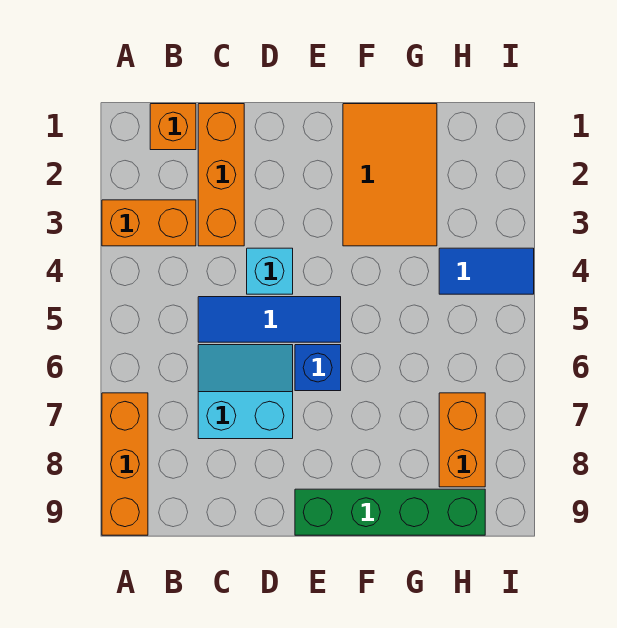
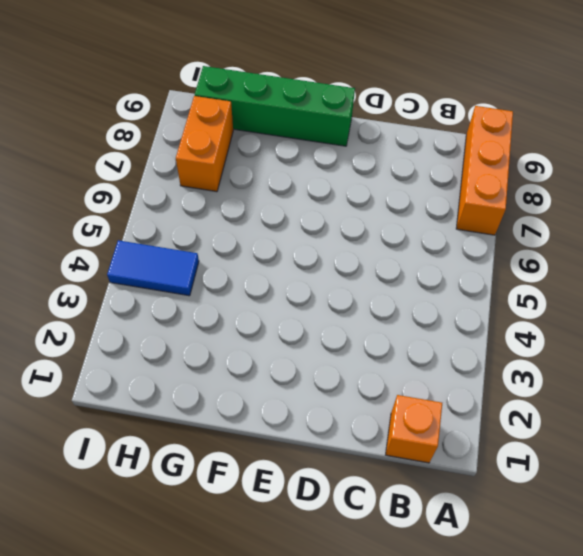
none -> orange brick A3:B3 level 1
none -> orange brick C1:C3 level 1
none -> blue tile C5:E5 level 1

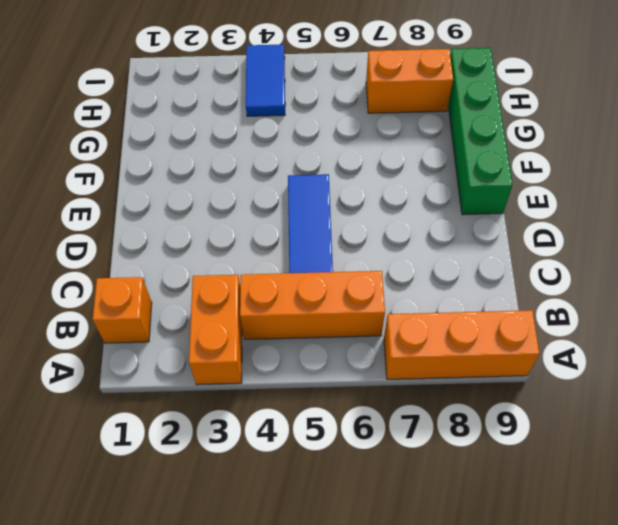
orange brick B4:B6 level 1 -> orange brick C1:C3 level 1
none -> cyan slope C6:D7 level 1 top 7
none -> cyan brick D4 level 1
none -> blue brick E6 level 1

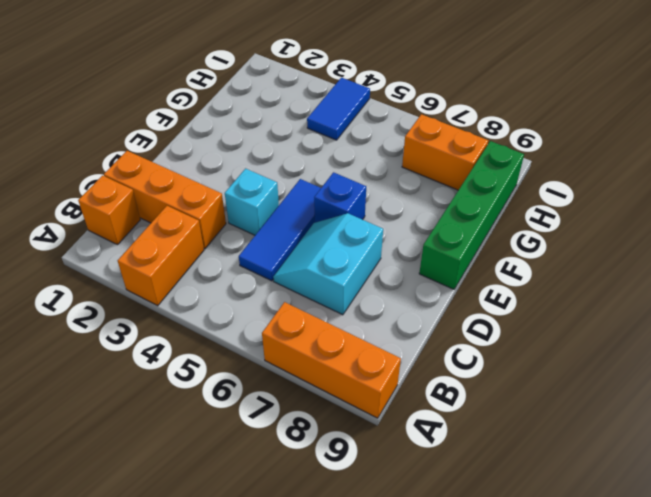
none -> orange tile F1:G3 level 1

